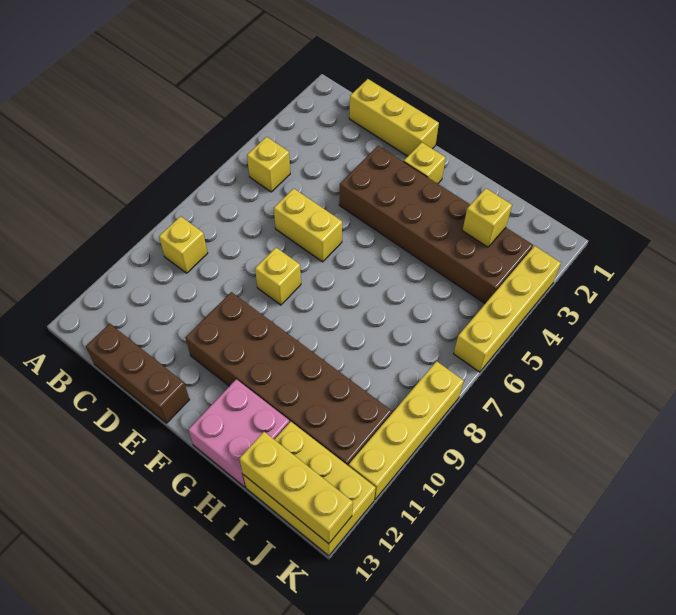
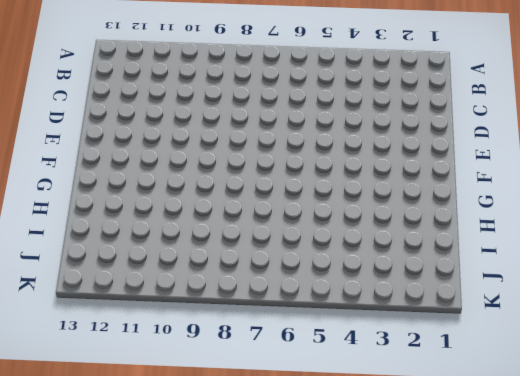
none -> yellow brick B5 level 1
none -> yellow brick B9 level 1
none -> yellow brick C1:E1 level 1

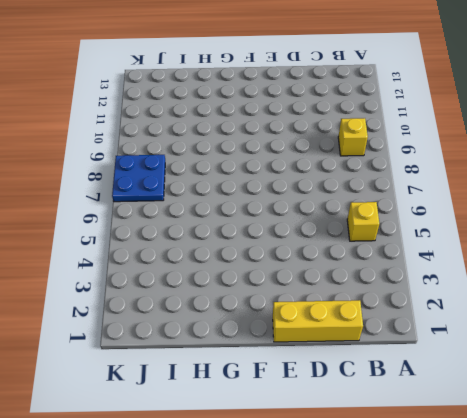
blue plate J7:K8 level 1 -> yellow brick K8:K11 level 1
none -> brown brick C13:E13 level 1
none -> yellow brick D6:E6 level 1
none -> brown brick E3:J4 level 1

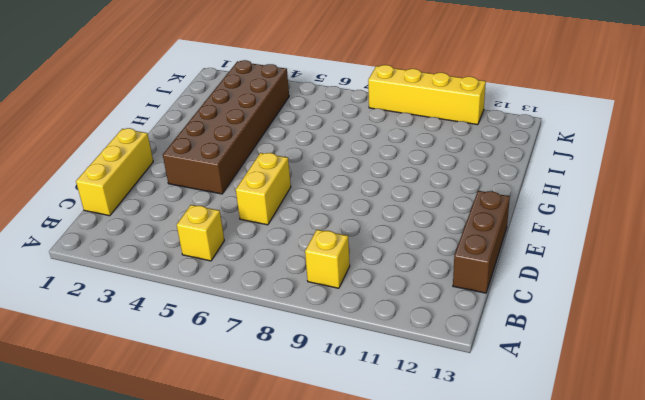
none -> yellow brick E8 level 1
none -> brown brick E10:J11 level 1
none -> yellow brick F2 level 1

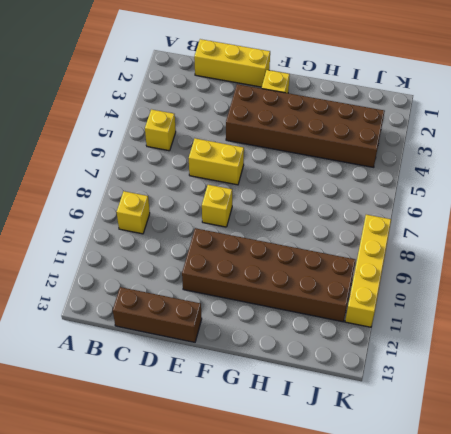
none -> pink brick G12:H13 level 1
none -> yellow brick I12:K13 level 1
none -> yellow brick K3:K6 level 1

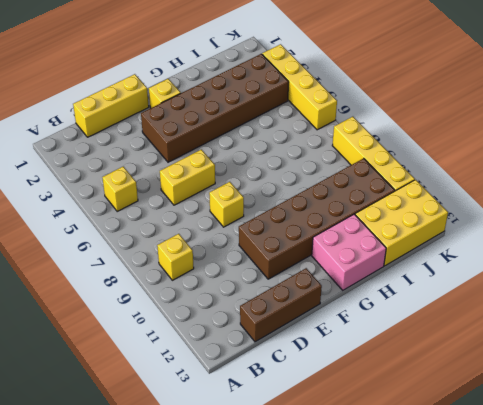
none -> yellow brick I3 level 2
none -> yellow brick I13:K13 level 2

